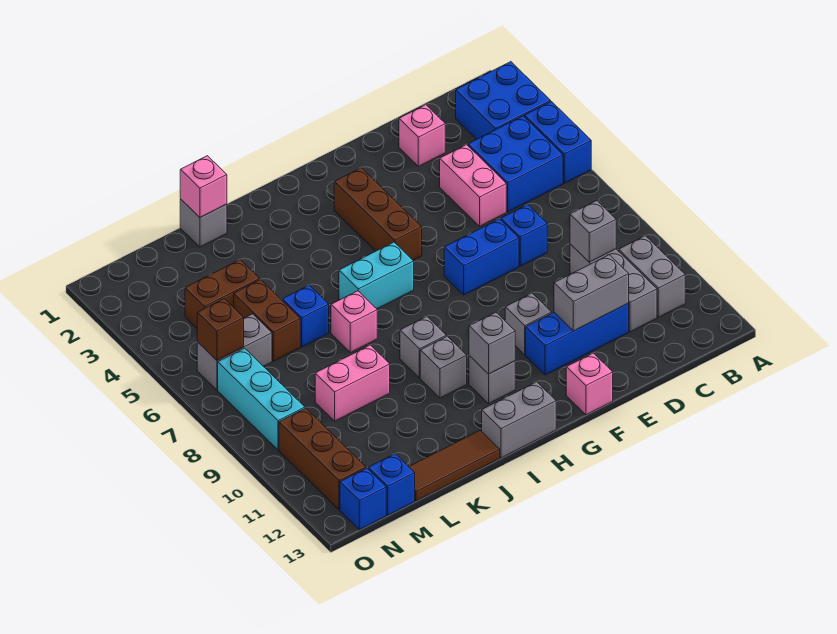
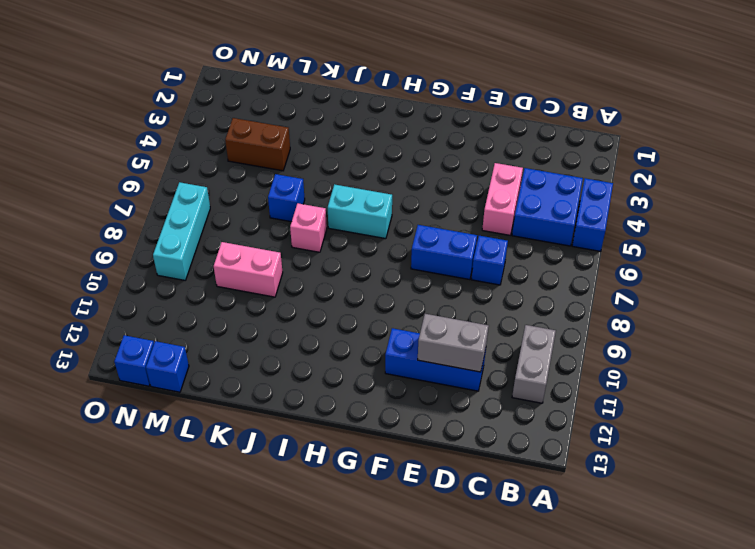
none -> blue brick A2:B3 level 1
none -> grey brick C9:C11 level 1
none -> pink brick D2 level 1
none -> grey brick F10 level 1

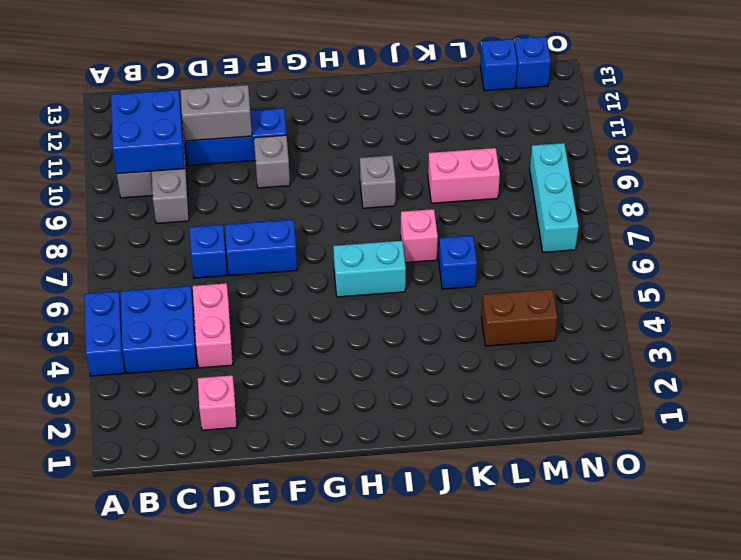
blue brick B10:C11 level 2 -> blue brick A2:B3 level 1
none -> pink brick F13 level 1
none -> brown brick G3:G5 level 1
none -> grey brick H11 level 1
none -> grey brick H13:I13 level 1

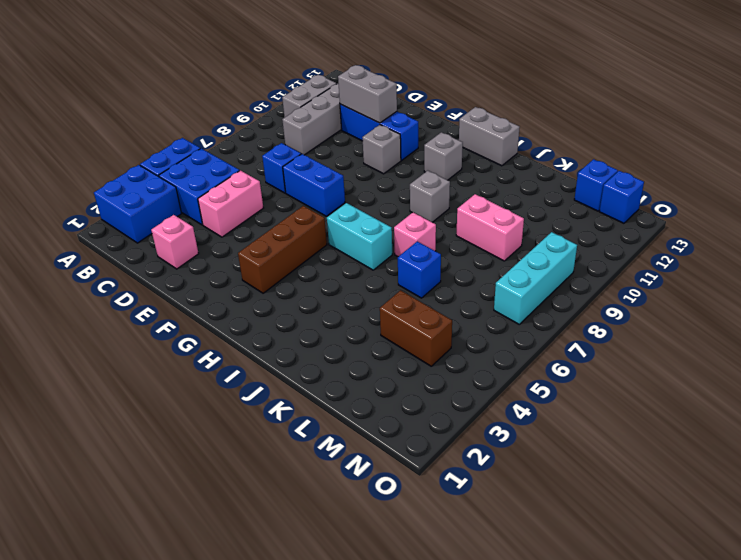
none -> pink brick F13 level 1
none -> grey brick I10 level 1
none -> brown tile J13:L13 level 1
none -> grey brick K1 level 1

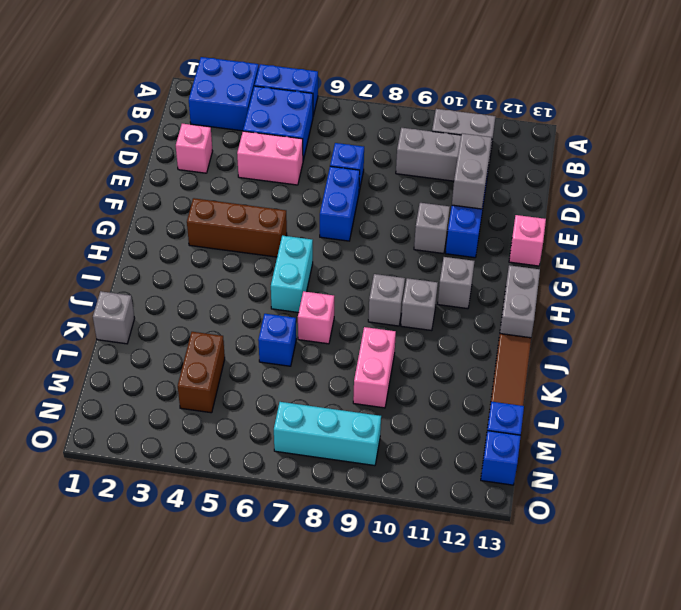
none -> brown brick L5:L6 level 1
none -> grey brick M6:N6 level 1
none -> brown brick N10:N12 level 1
none -> grey brick C9 level 2

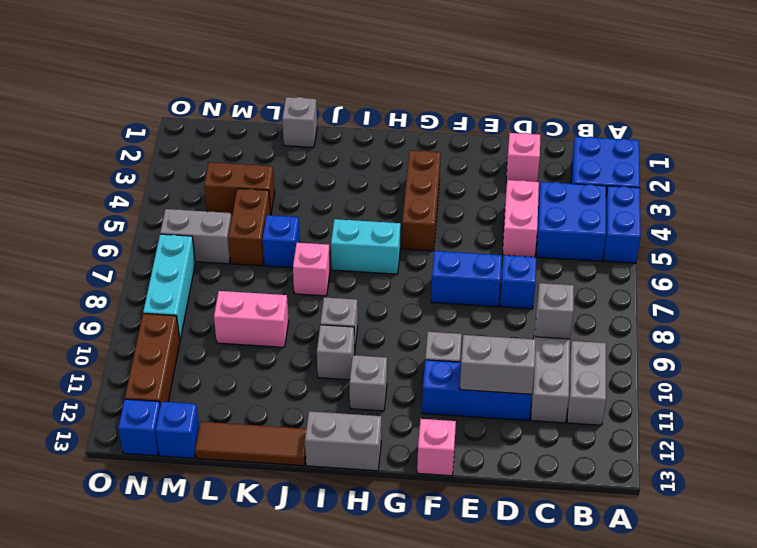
none -> grey brick H11 level 2
none -> pink brick K1 level 2
none -> brown brick N6 level 2

